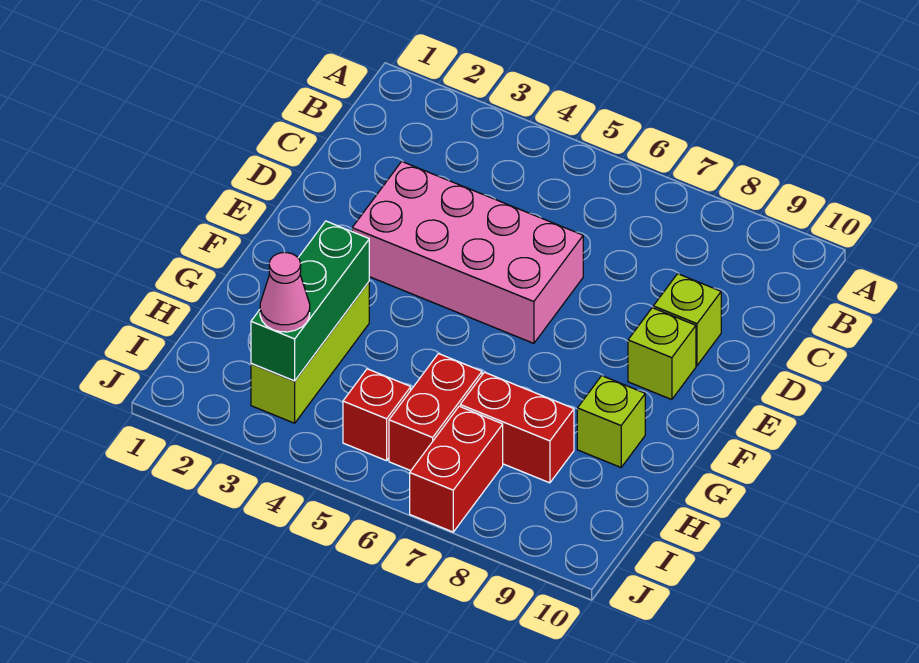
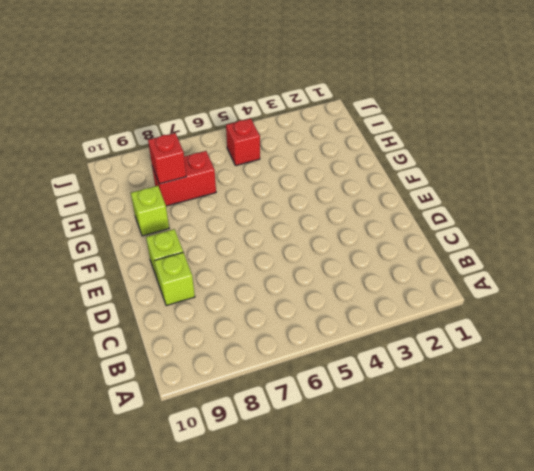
red brick H8 level 2 -> none
none -> pink brick D3:E6 level 1
none -> lime brick G3:I3 level 1

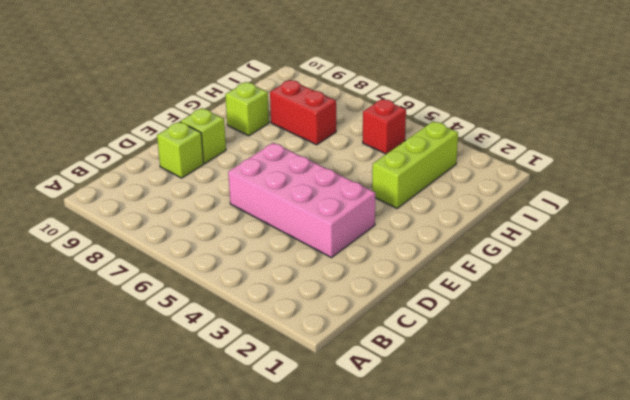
none -> red brick H6:I6 level 1
none -> red brick I7:J7 level 1

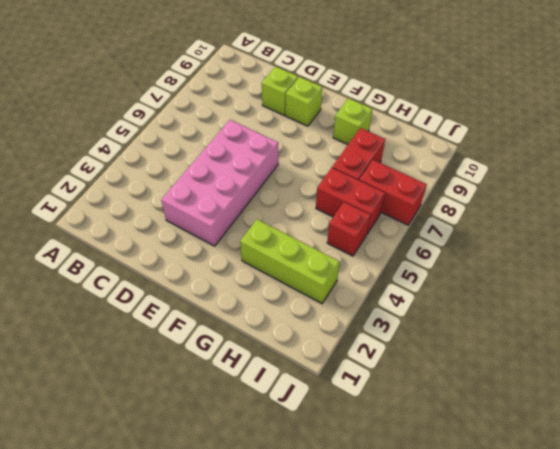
none -> green brick G3:I3 level 2
none -> pink cone I3 level 3

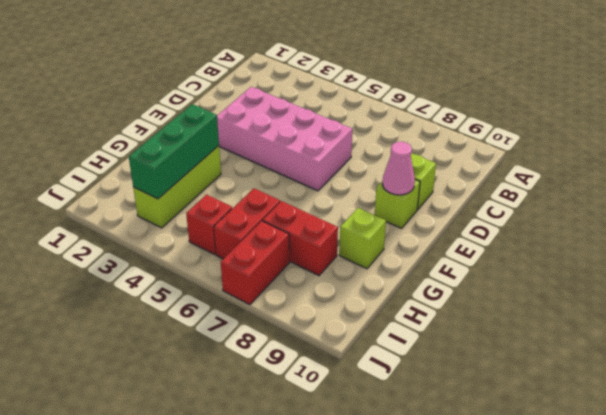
pink cone E9 level 2 -> pink cone I3 level 3

